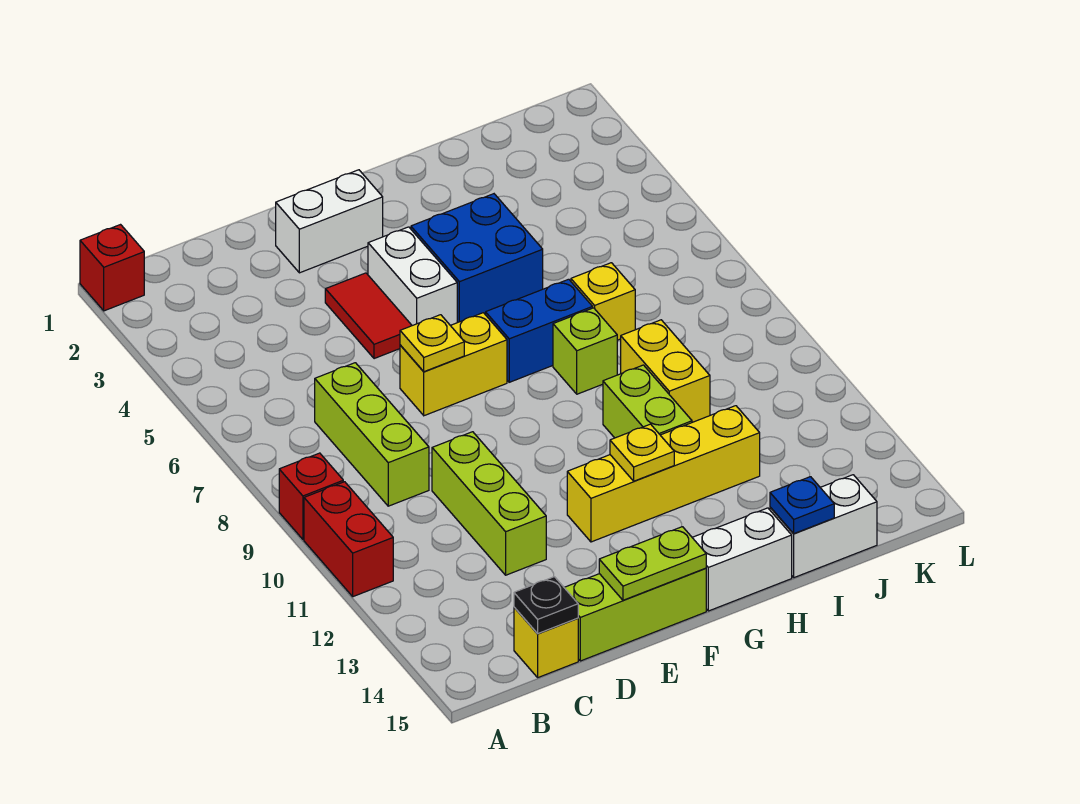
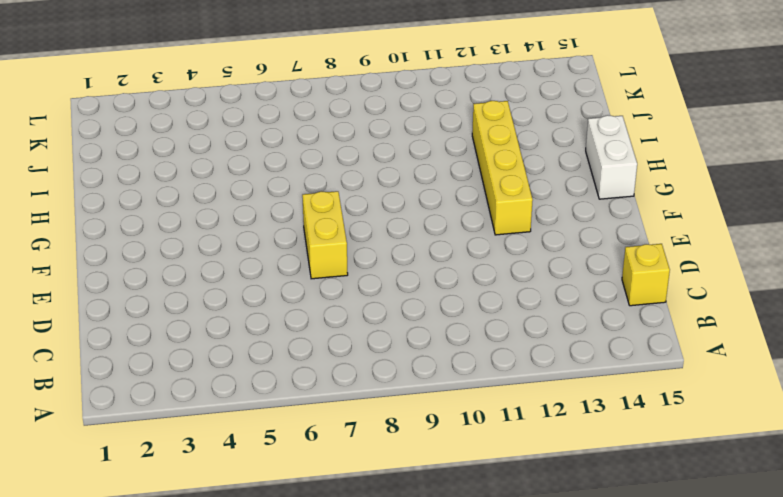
none -> red brick A1 level 1
none -> red brick A9 level 1
none -> red brick A10:A11 level 1

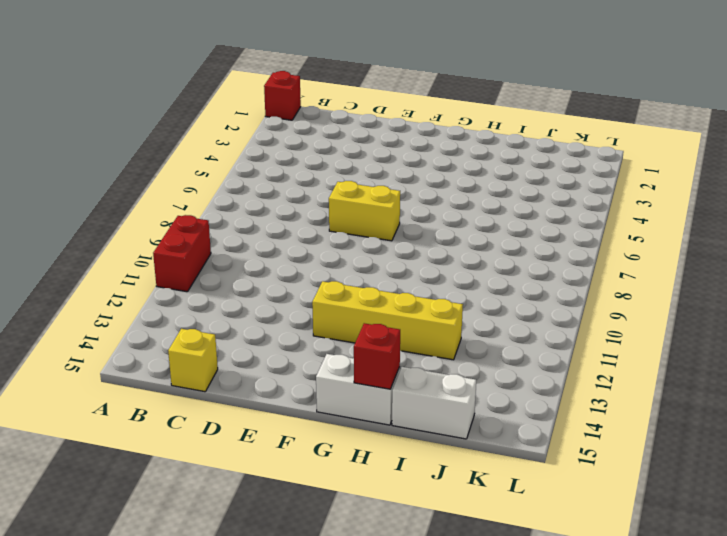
red brick H15 level 2 -> red brick A9 level 1
none -> lime brick C7:C9 level 1
none -> lime brick D10:D12 level 1
none -> lime brick D15:F15 level 1

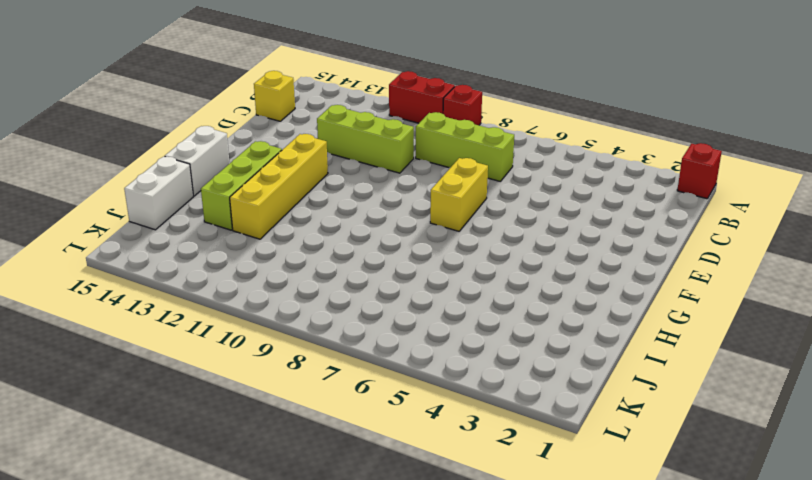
lime brick G13:I13 level 1 -> lime brick D15:F15 level 1
none -> white brick E2:F2 level 1
none -> red tile E4:E5 level 1
none -> white brick F4:F5 level 1

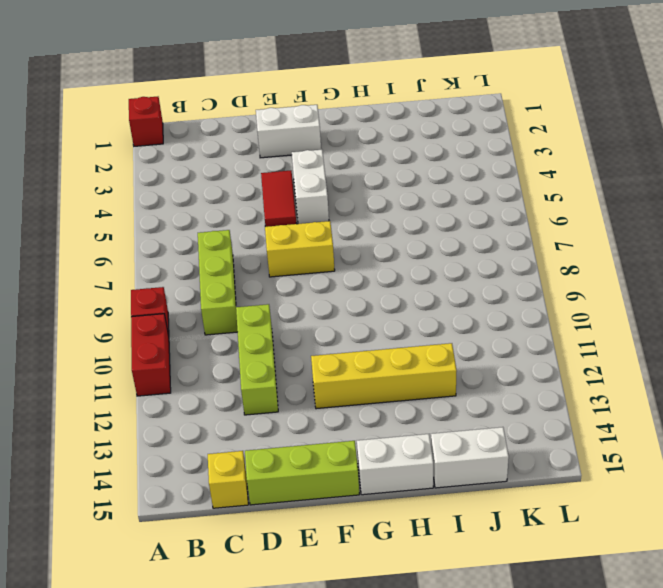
none -> blue brick G4:H5 level 1
none -> blue brick G7:H7 level 1
none -> lime brick H8 level 1

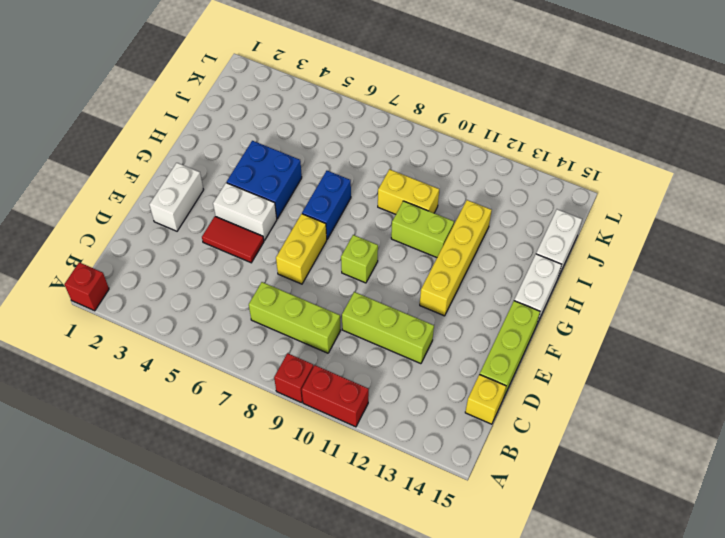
lime brick F9 level 1 -> lime brick H8 level 1
none -> yellow brick I7 level 1
none -> black plate C15 level 2
none -> yellow plate E7 level 2

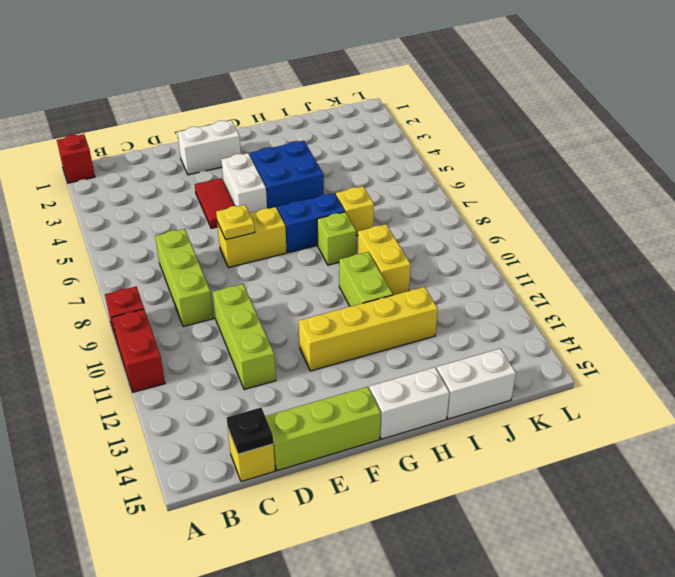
none -> lime plate E15:F15 level 2
none -> yellow plate G12 level 2
none -> blue plate I15 level 2

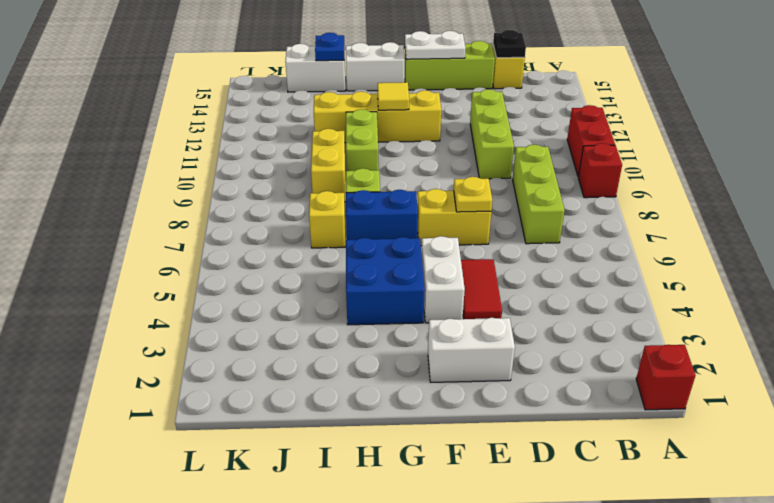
white plate E15:F15 level 2 -> lime plate E15:F15 level 2
yellow tile G12 level 2 -> yellow plate G12 level 2

